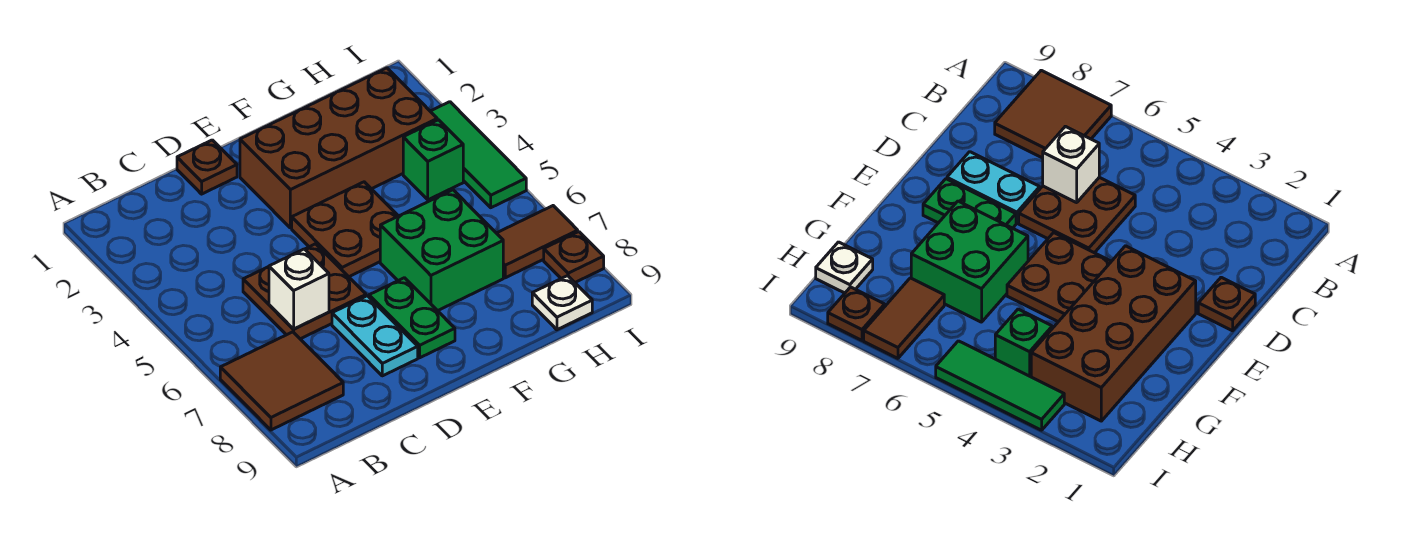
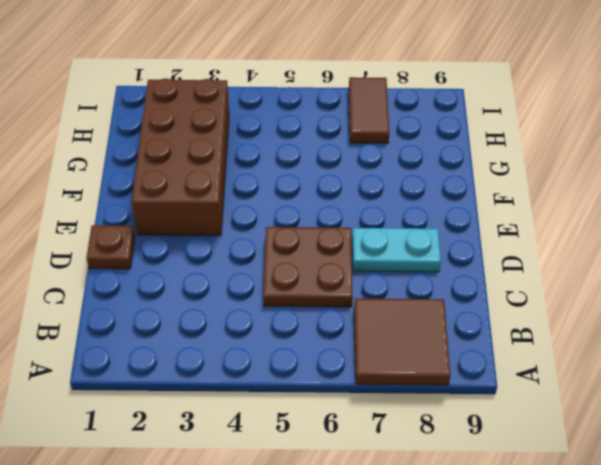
none -> brown plate E4:F5 level 1
none -> green plate E7:E8 level 1
none -> green brick F6:G7 level 1

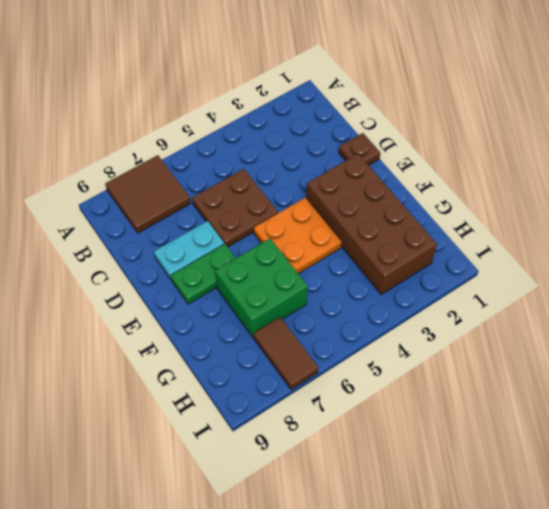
orange plate E4:F5 level 1 -> brown plate E4:F5 level 1
none -> green brick H4 level 1
none -> white plate H9 level 1
none -> green tile I3:I5 level 1

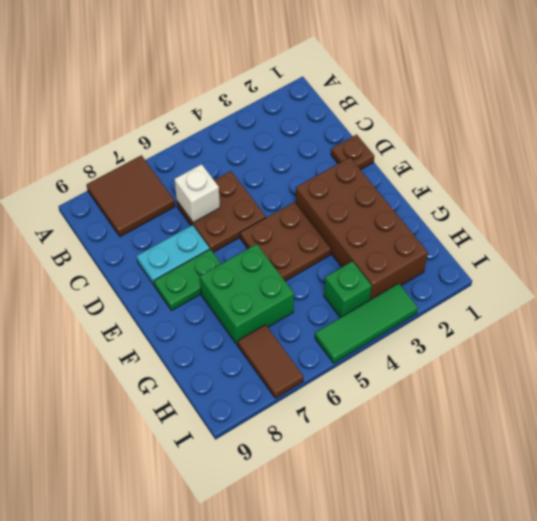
none -> white plate H9 level 1
none -> brown plate I8 level 1

